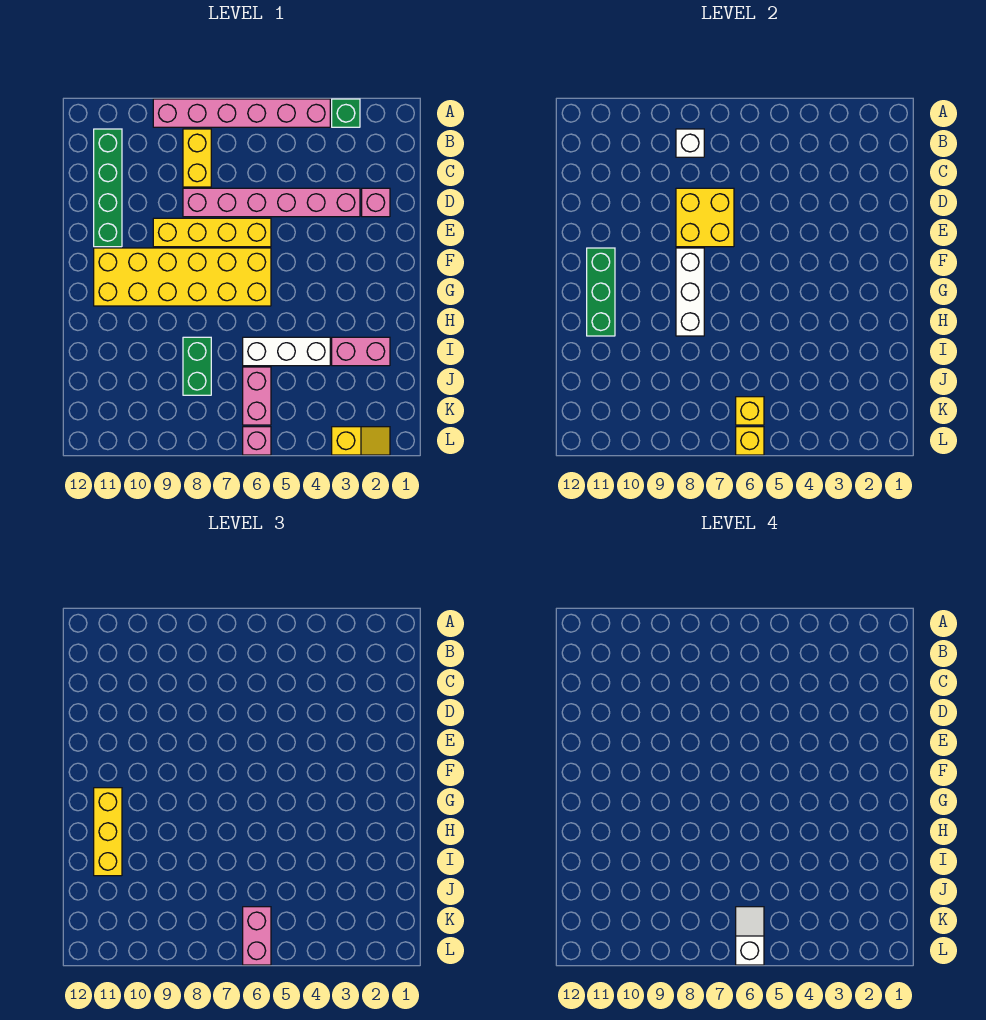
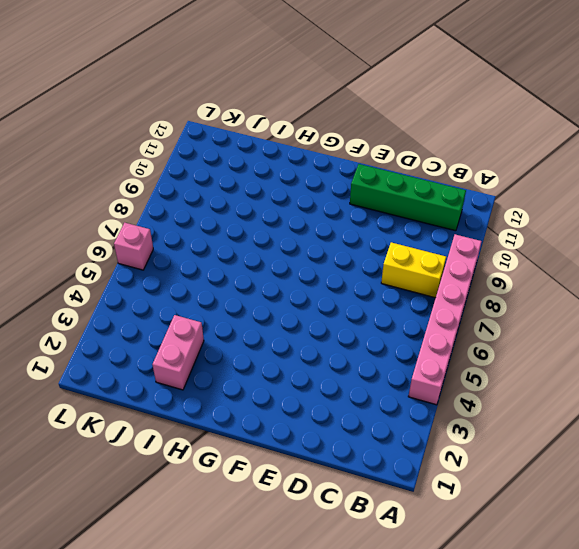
none -> green brick A3 level 1
none -> pink brick D2 level 1
none -> pink brick D3:D8 level 1

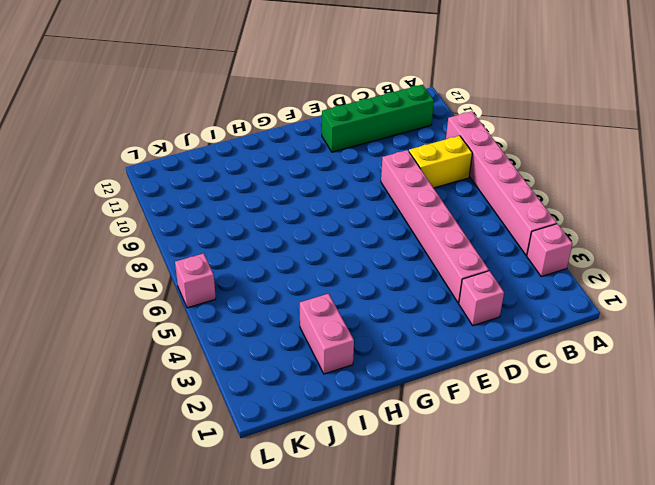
pink brick A3 level 1 -> green brick A3 level 1
none -> yellow brick E6:E9 level 1
none -> yellow brick F6:G11 level 1
none -> white brick I4:I6 level 1

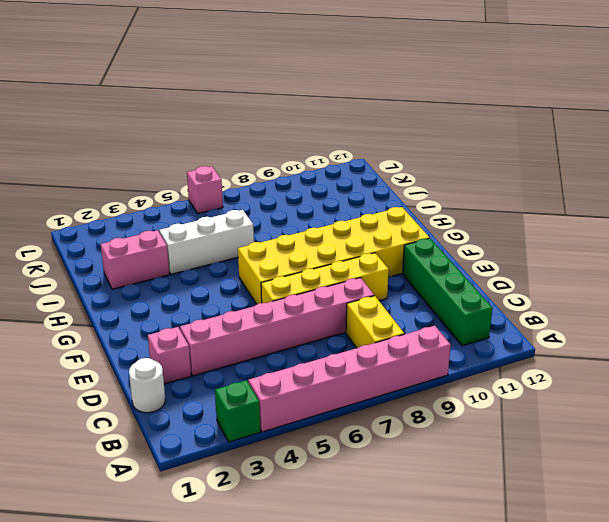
white round brick C1 level 1 -> none
none -> green brick I8:J8 level 1
none -> pink brick J6:K6 level 1
none -> yellow slope L2:L3 level 1 top 3

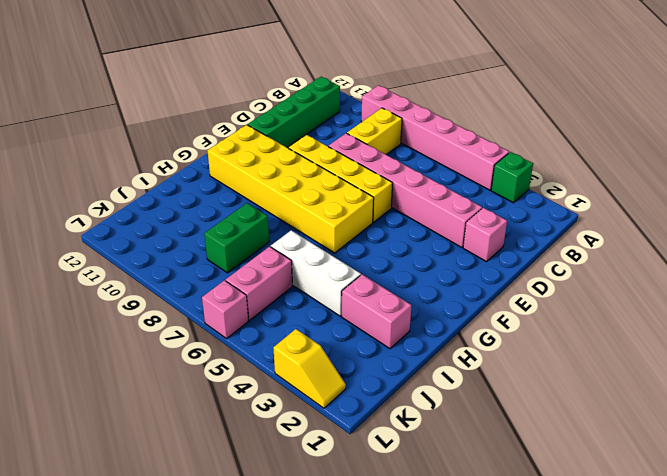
none -> white brick B8 level 2
none -> yellow brick D7:E8 level 2
none -> white brick F8:H8 level 2

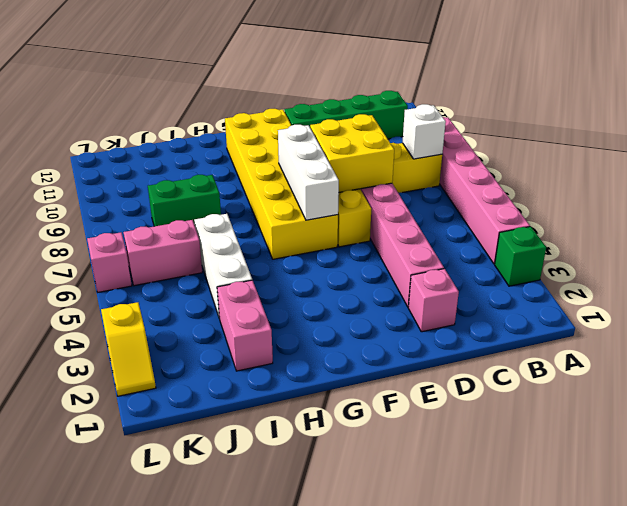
white brick F6:F8 level 2 -> white brick F8:H8 level 2
none -> green brick F11:H11 level 2
none -> yellow brick K6 level 2
none -> yellow brick L6 level 2

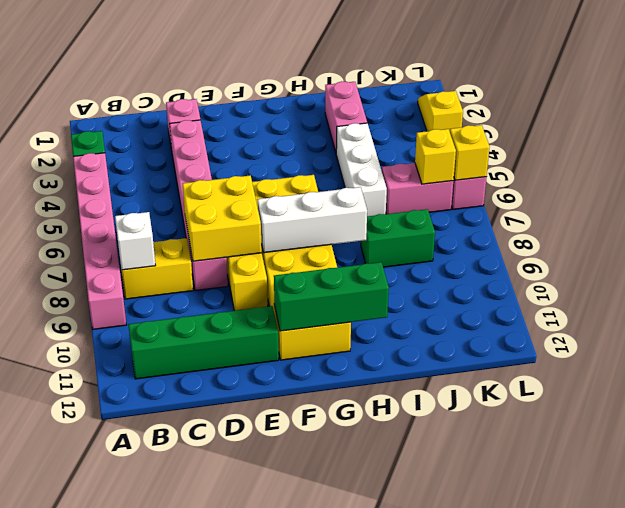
none -> yellow brick G11:I11 level 3
none -> pink brick K6:L6 level 3
none -> white slope K6:L6 level 4 top L

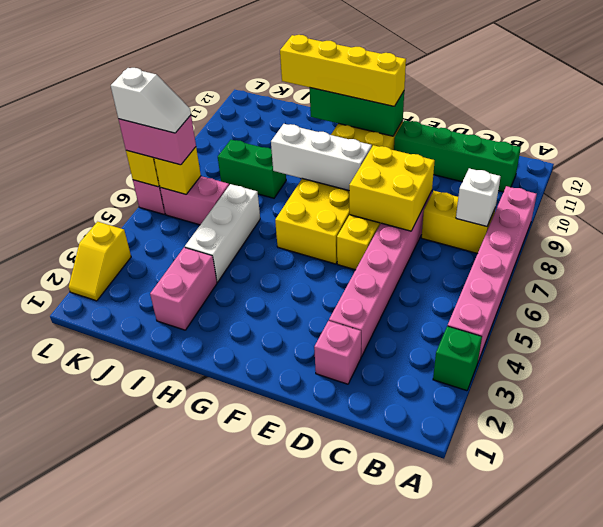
yellow brick F11:I11 level 3 -> yellow brick G11:I11 level 3

